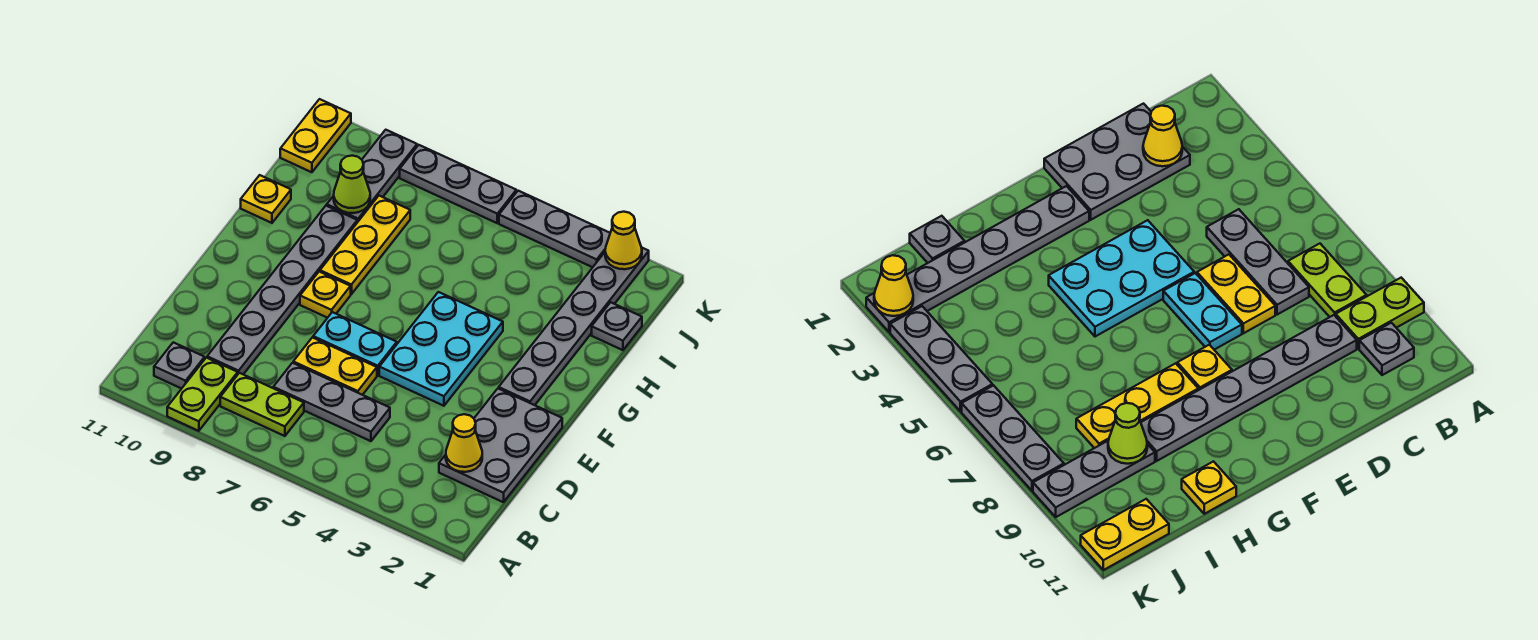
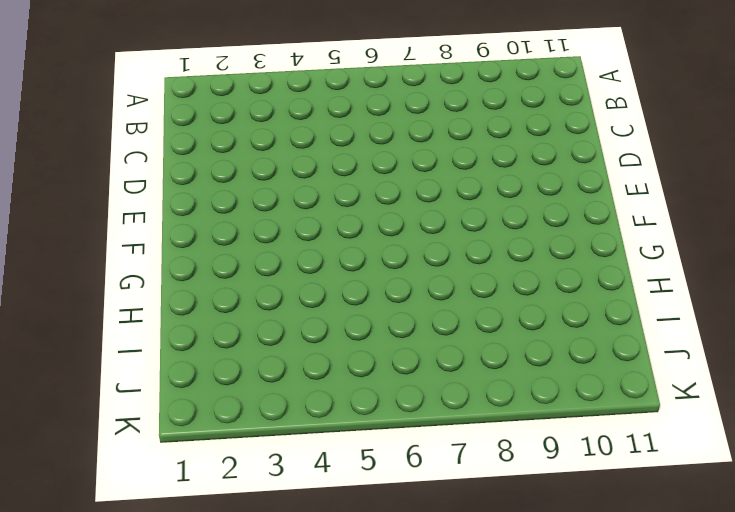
none -> lime plate A9:B9 level 1
none -> lime plate B7:B8 level 1
none -> grey plate B10 level 1

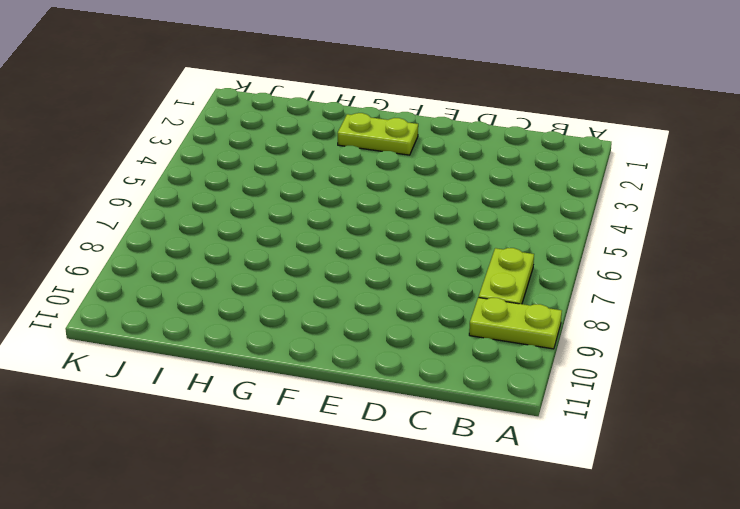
lime plate F2:G2 level 1 -> grey plate F2:K2 level 1
none -> grey plate B10 level 1
none -> grey plate C1:E2 level 1
none -> grey plate C5:C7 level 1

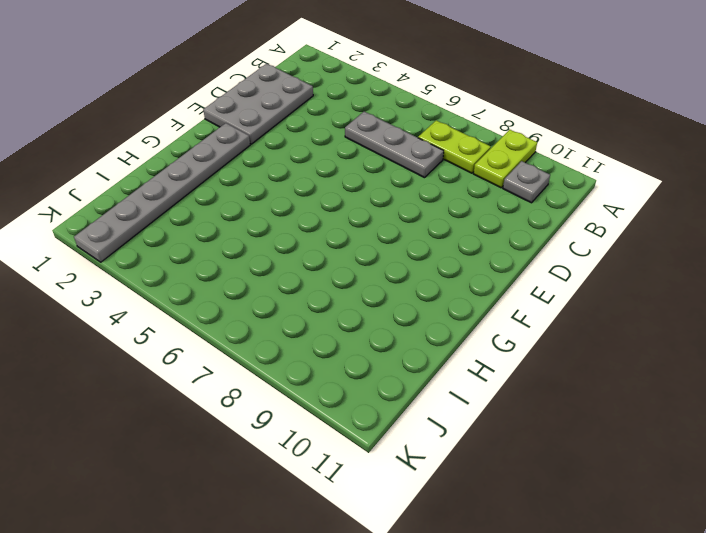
none -> grey plate C9:H9 level 1
none -> yellow plate D6:D7 level 1
none -> cyan plate E4:G5 level 1

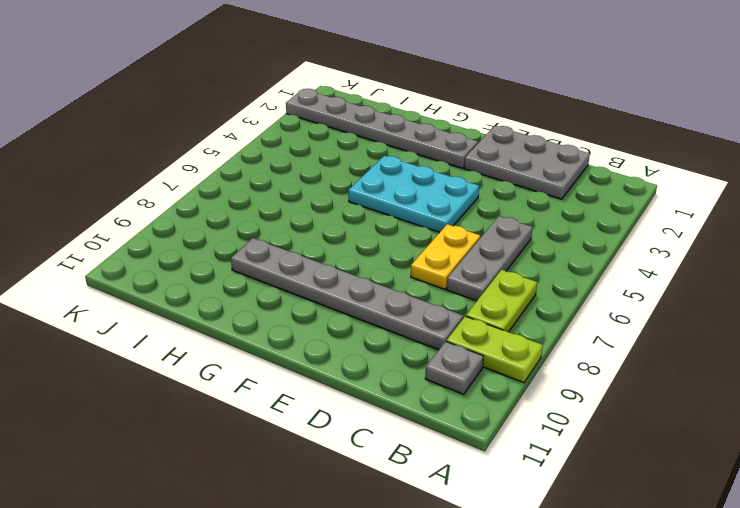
none -> cyan plate E6:E7 level 1
none -> yellow plate F8 level 1
none -> yellow plate G8:I8 level 1

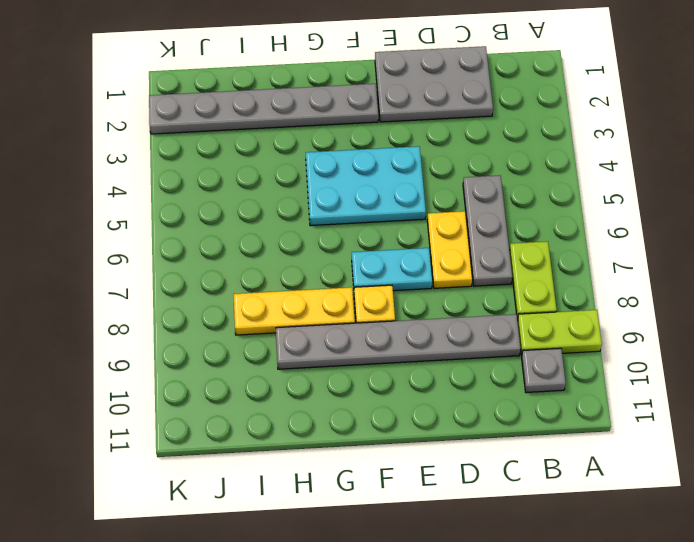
cyan plate E7:F7 level 1 -> cyan plate E6:E7 level 1
none -> yellow plate H11 level 1
none -> grey plate I1 level 1
none -> grey plate I9:K9 level 1

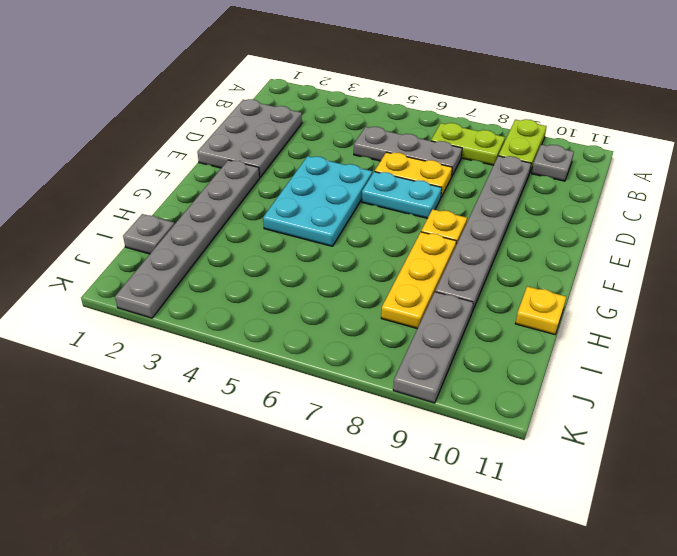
none -> yellow plate J11:K11 level 1
none -> grey plate K3:K5 level 1
none -> grey plate K6:K8 level 1

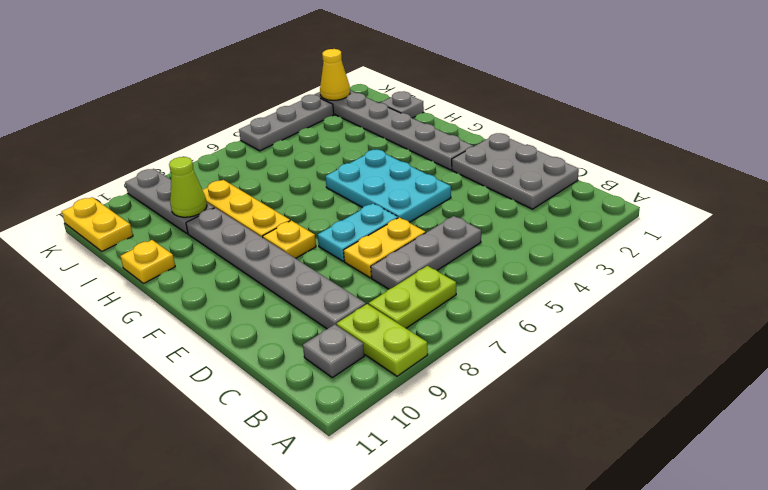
none -> grey plate K6:K8 level 1
none -> yellow cone C2 level 2

